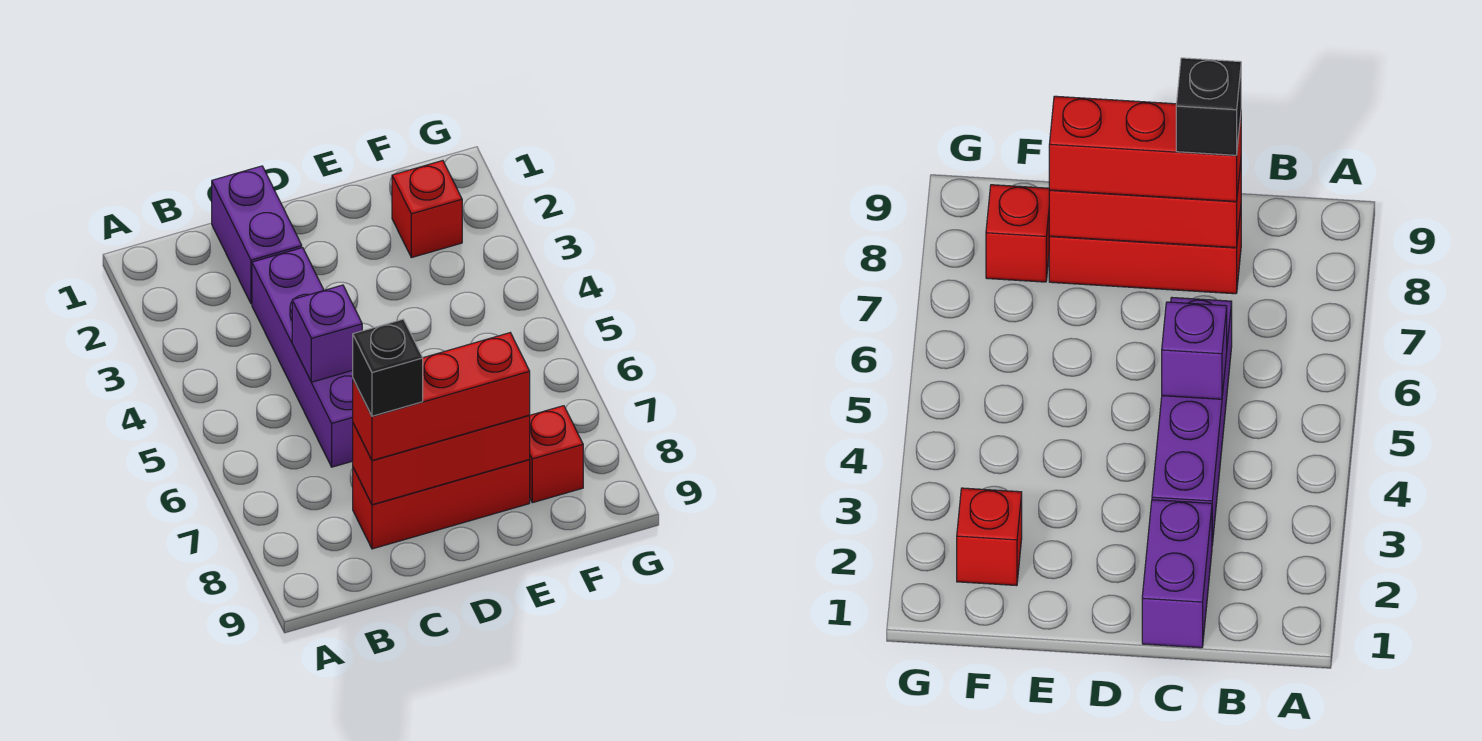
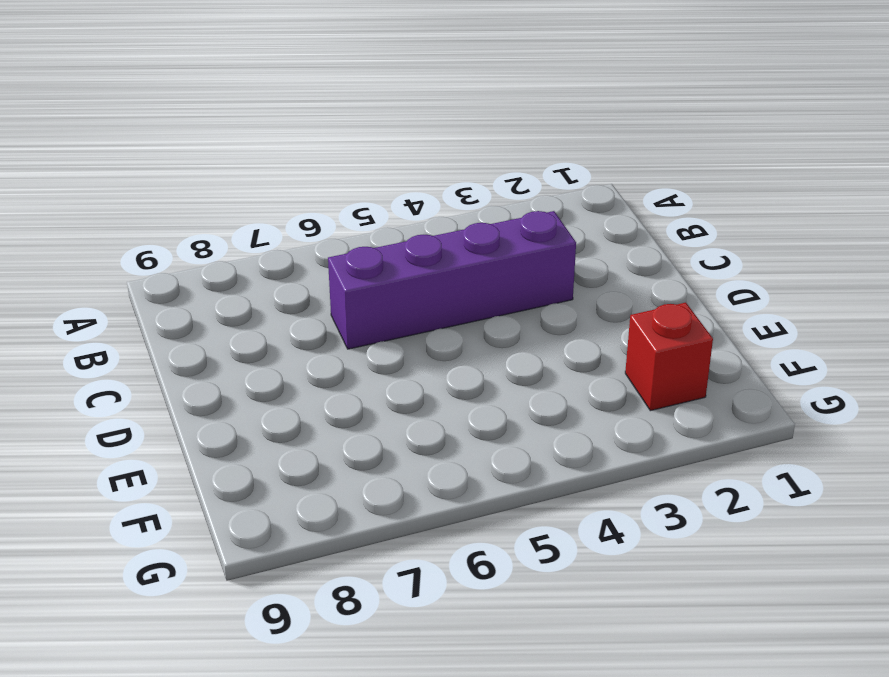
none -> purple brick C1:C2 level 1
none -> red brick C8:E8 level 1

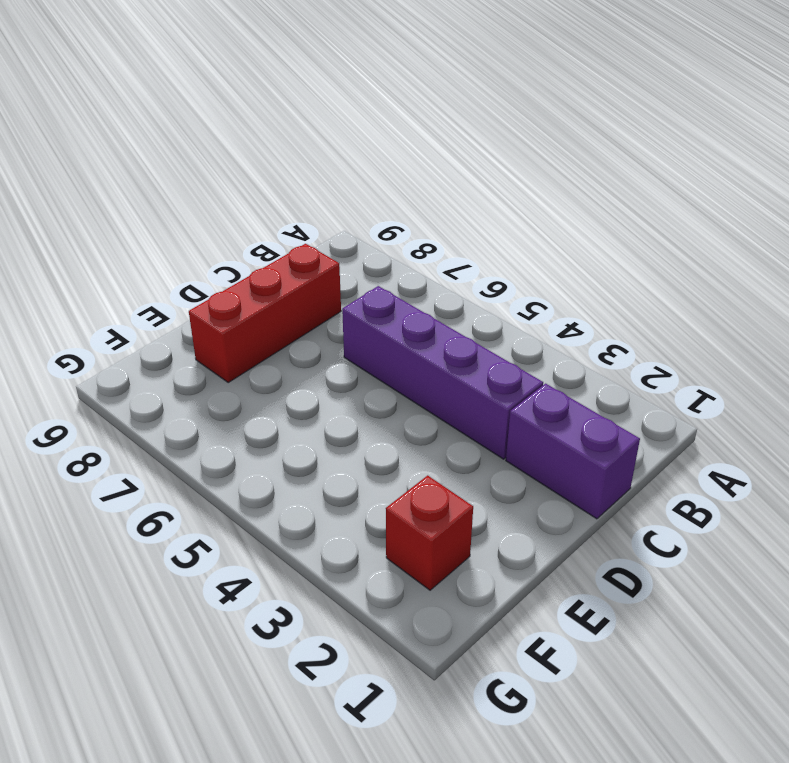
none -> red brick F8 level 1
none -> purple brick C5 level 2

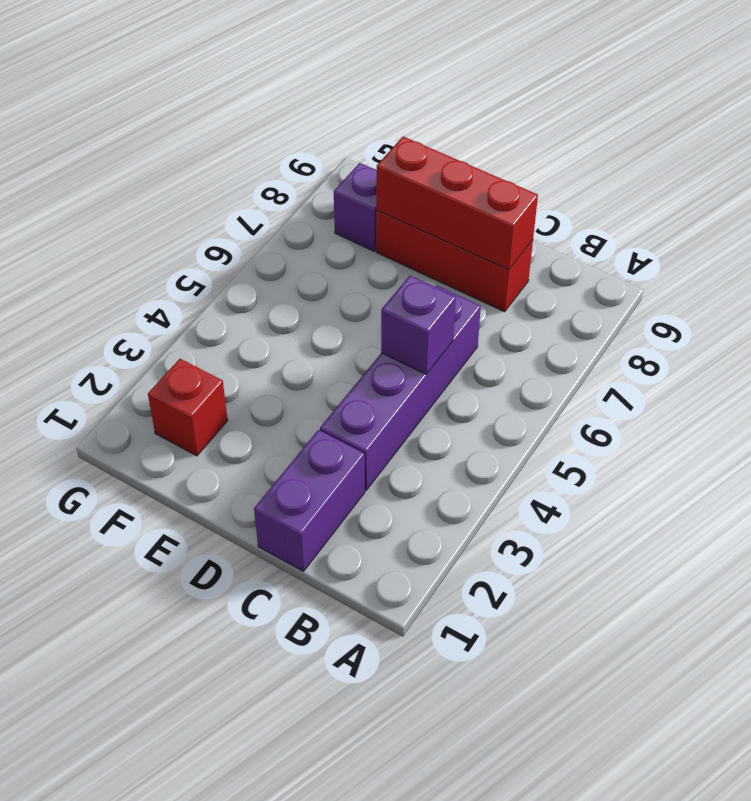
purple brick F8 level 1 -> red brick F8 level 1
none -> red brick C8:E8 level 3
none -> black brick C8 level 4

